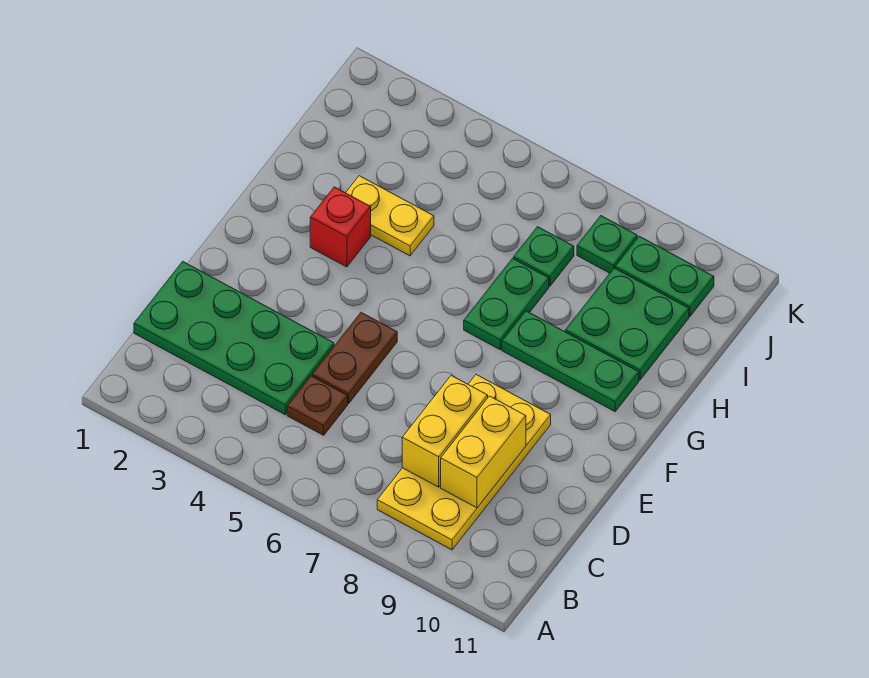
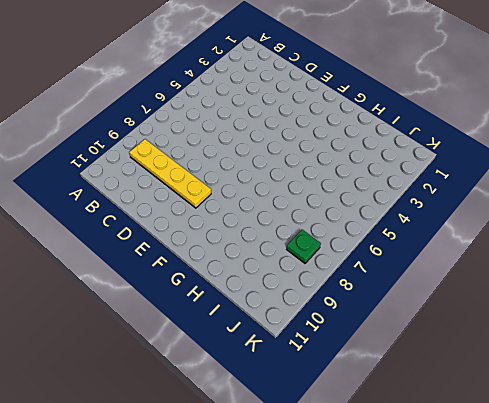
yellow plate B9:E9 level 1 -> yellow plate B8:E9 level 1
none -> green plate C1:D4 level 1
none -> brown plate C5 level 1
none -> brown plate D5:E5 level 1

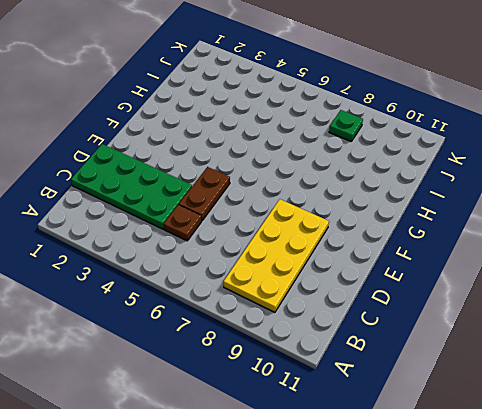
none -> red brick G3 level 1
none -> green plate G7:H7 level 1
none -> green plate G8:G10 level 1

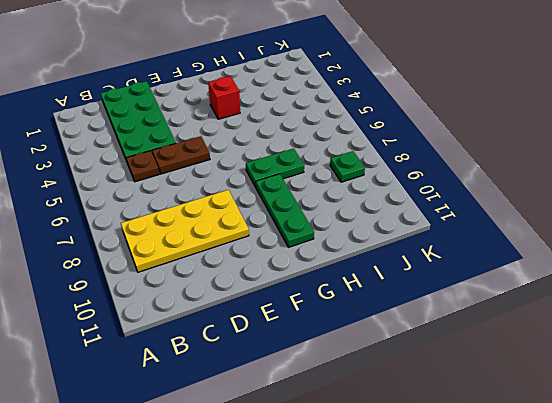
none -> yellow plate H3:H4 level 1
none -> green plate H9:I10 level 1
none -> green plate I7 level 1

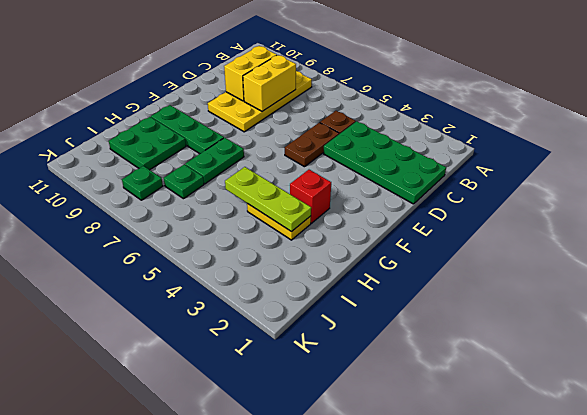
lime plate H3:H5 level 2 -> none
none -> green plate J9:J10 level 1

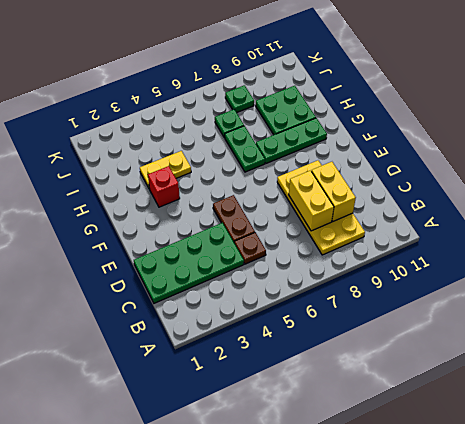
none -> green plate J9:J10 level 1

